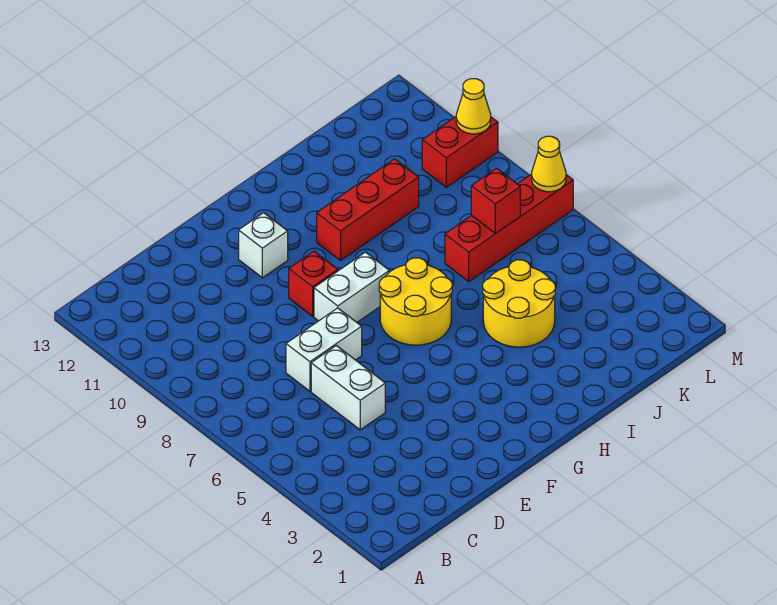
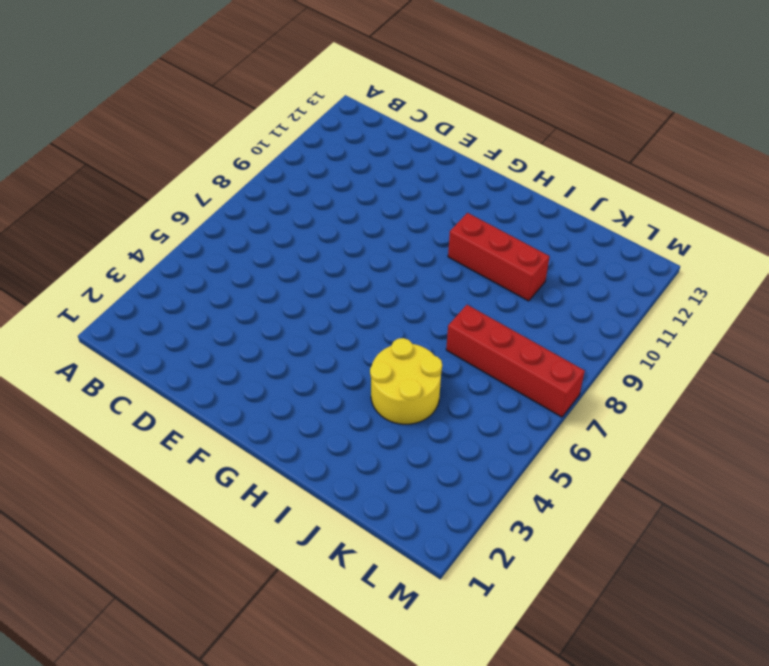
none -> white brick D5:D6 level 1
none -> white brick D7:E7 level 1
none -> white brick F8:G8 level 1

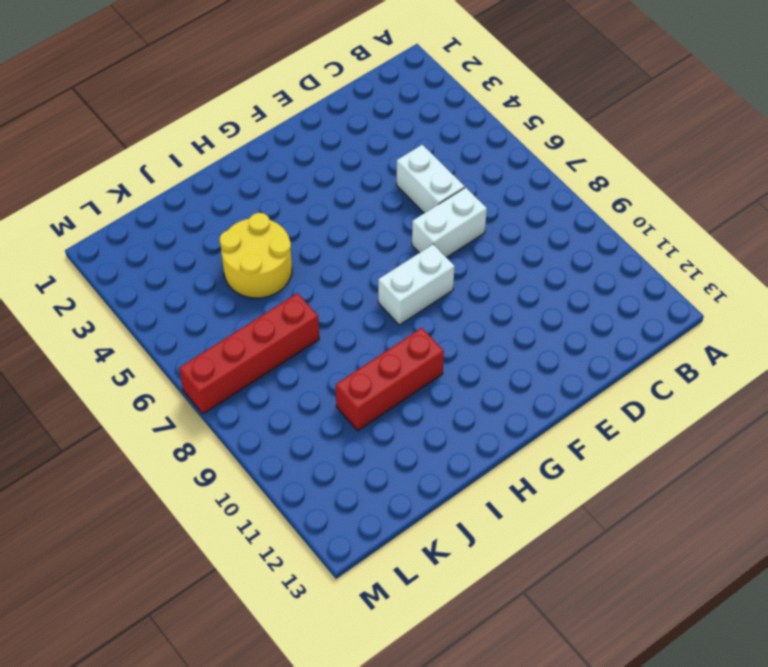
none -> red brick F9 level 1
none -> white brick F11 level 1
none -> yellow round brick G6:H7 level 1

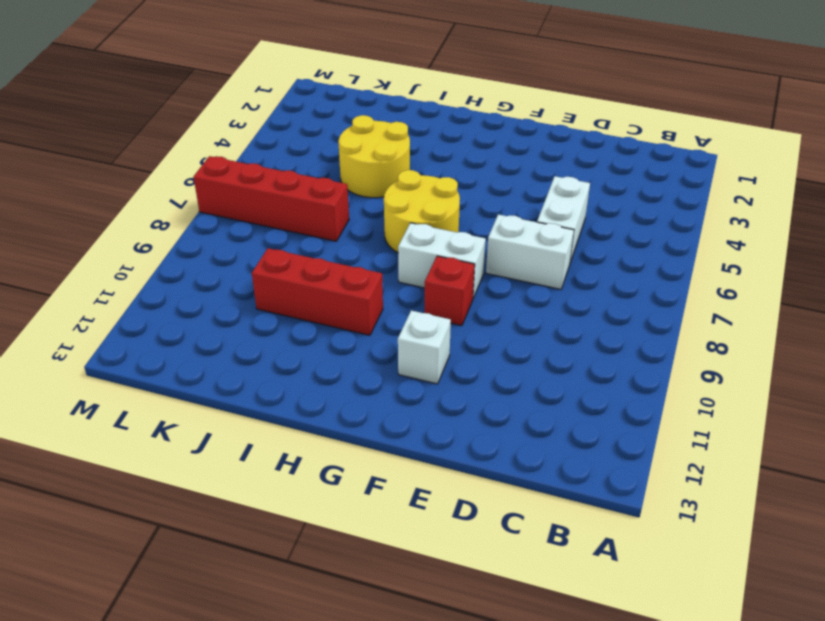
none -> red brick L10:M10 level 1
none -> red brick K7 level 2
none -> yellow cone M7 level 2

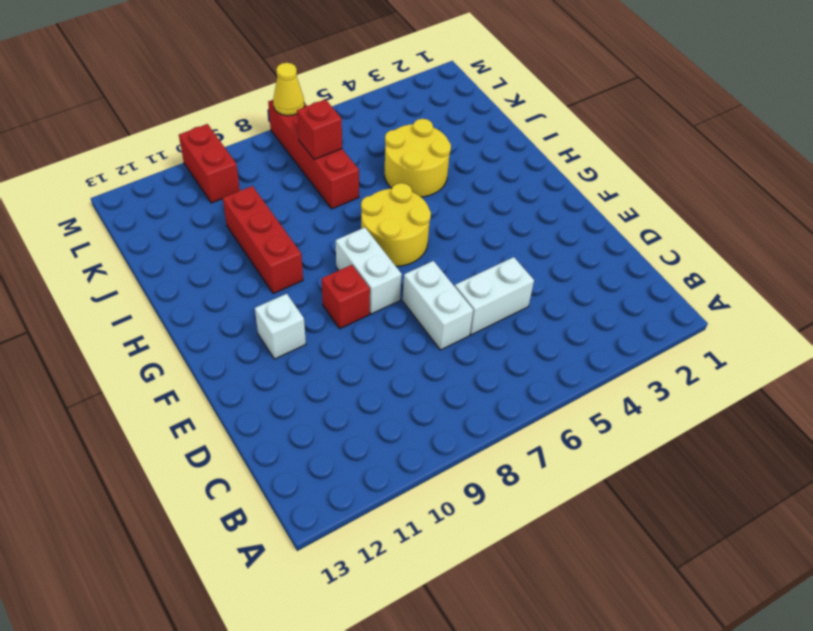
none -> yellow cone M10 level 2

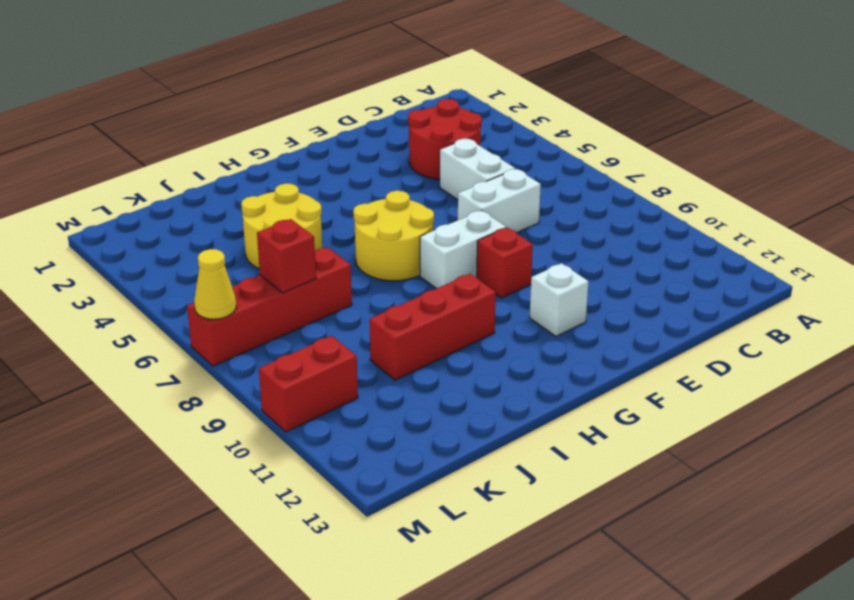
red round brick C3:D4 level 1 -> none
none -> yellow cone M10 level 2

